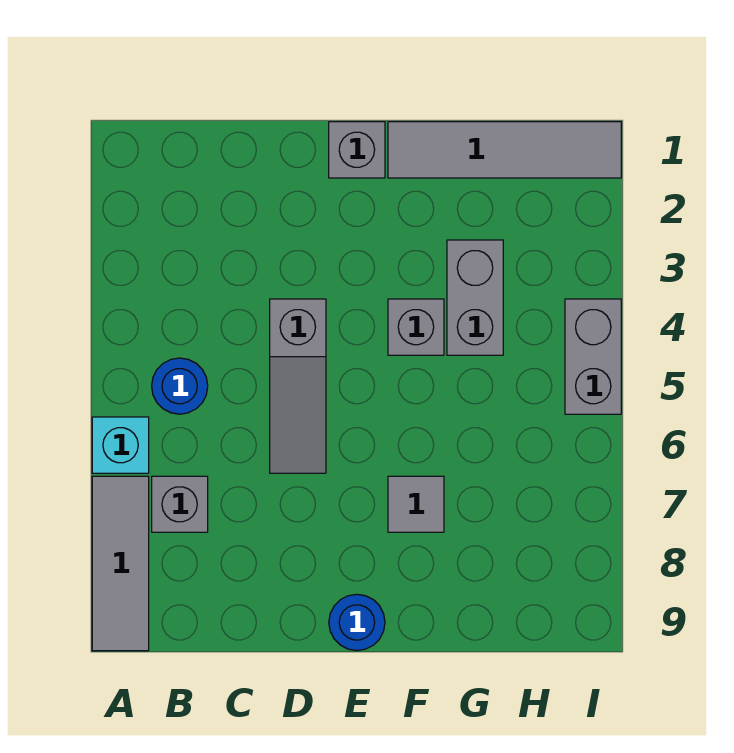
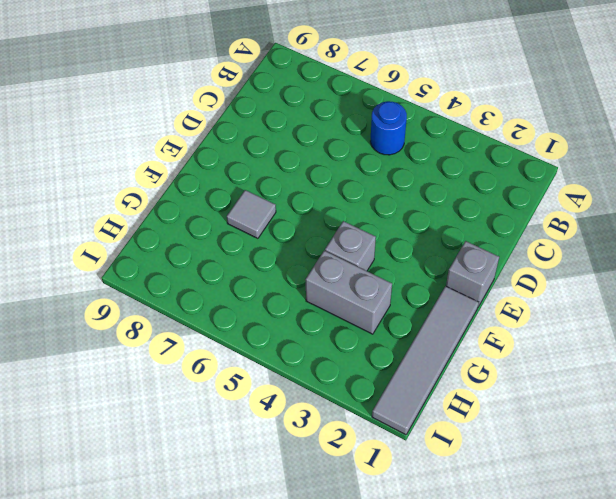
none -> cyan brick A6 level 1
none -> grey tile A7:A9 level 1
none -> grey brick B7 level 1

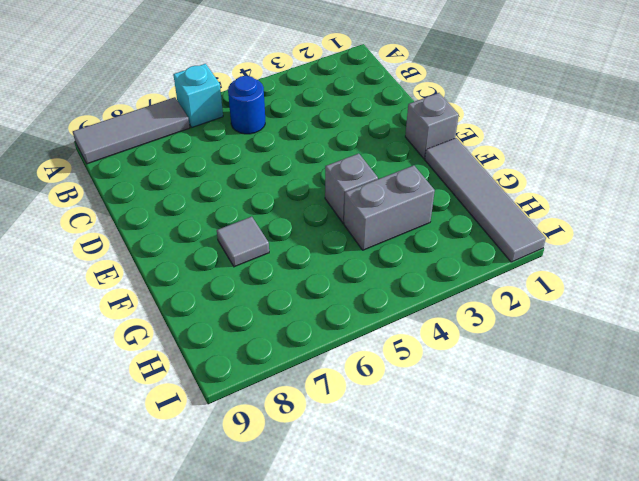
none -> grey brick B7 level 1
none -> grey slope D4:D6 level 1 top 4
none -> blue round brick E9 level 1

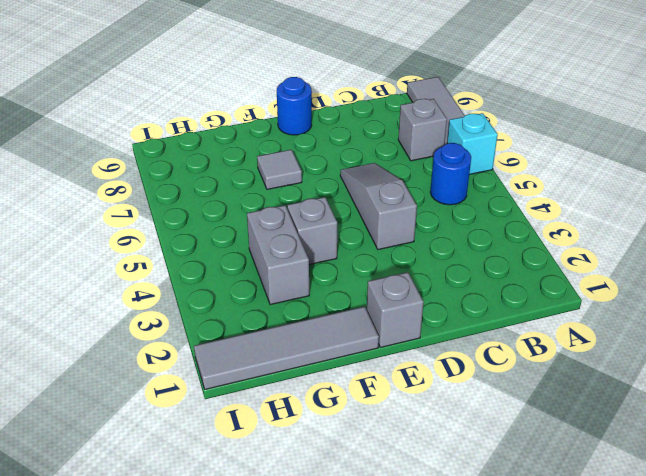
none -> grey brick I4:I5 level 1

